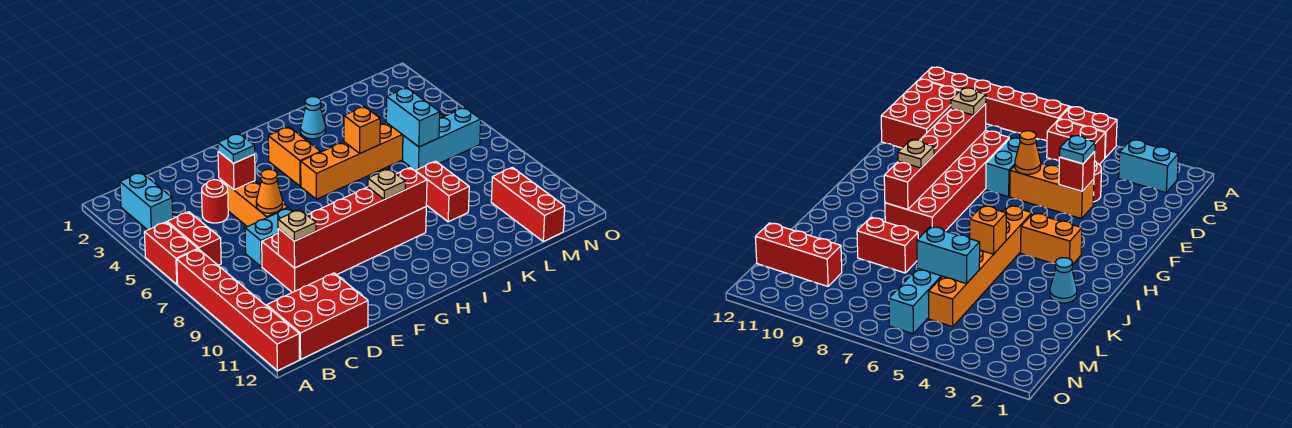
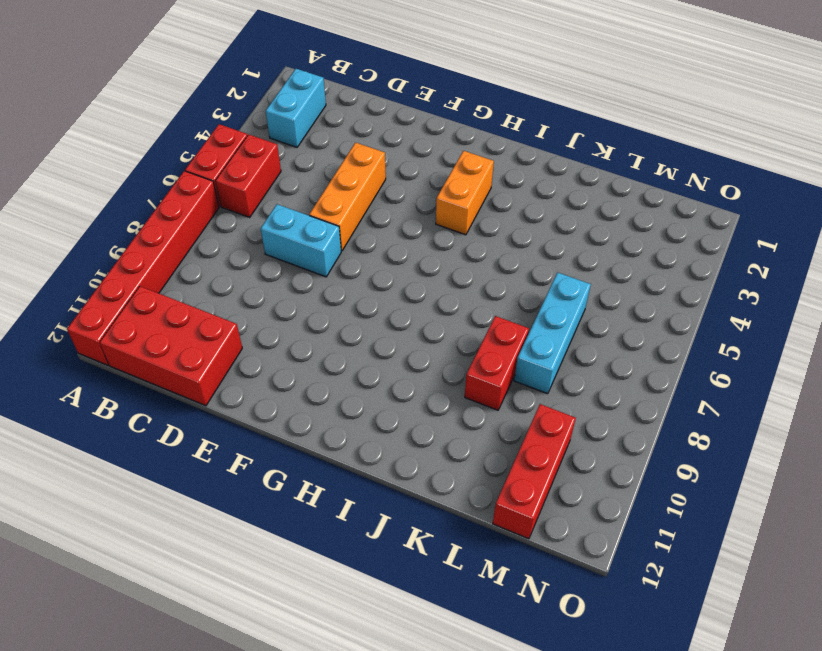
cyan brick L6:L8 level 1 -> cyan brick L6:N6 level 1
none -> red round brick D4 level 1
none -> red brick D8:I9 level 1
none -> orange brick H5:M5 level 1

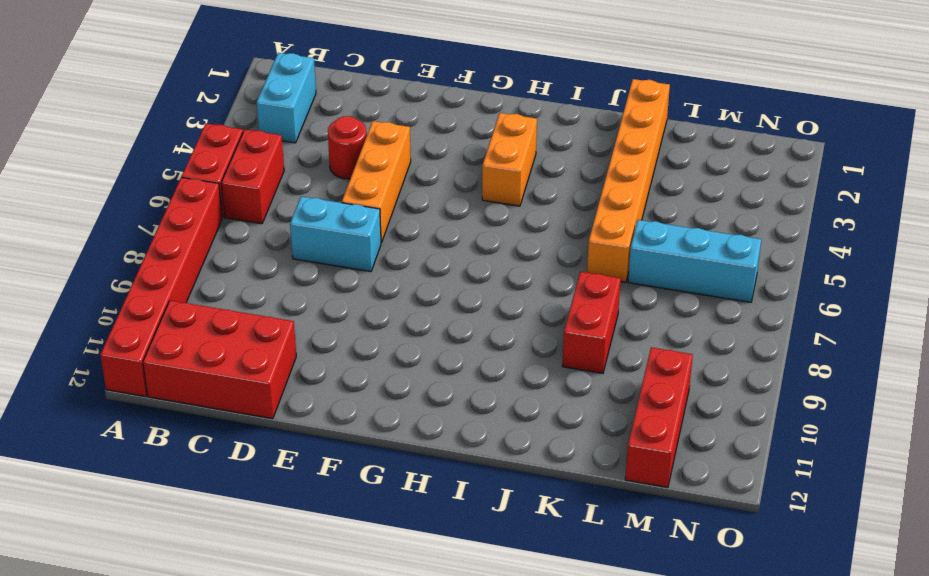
orange brick K1:K6 level 1 -> orange brick H5:M5 level 1
none -> red brick D8:I9 level 1
none -> cyan cone J2 level 1
none -> red brick D9:I9 level 2

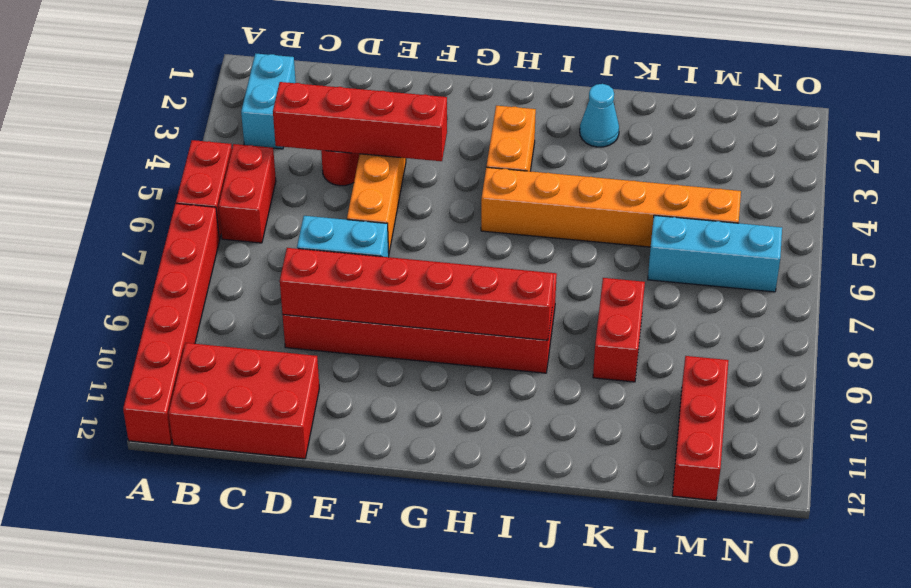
red brick C4:F4 level 2 -> red brick E4 level 2
none -> orange cone E6 level 2
none -> orange brick J5 level 2
none -> cyan brick L5:L6 level 2

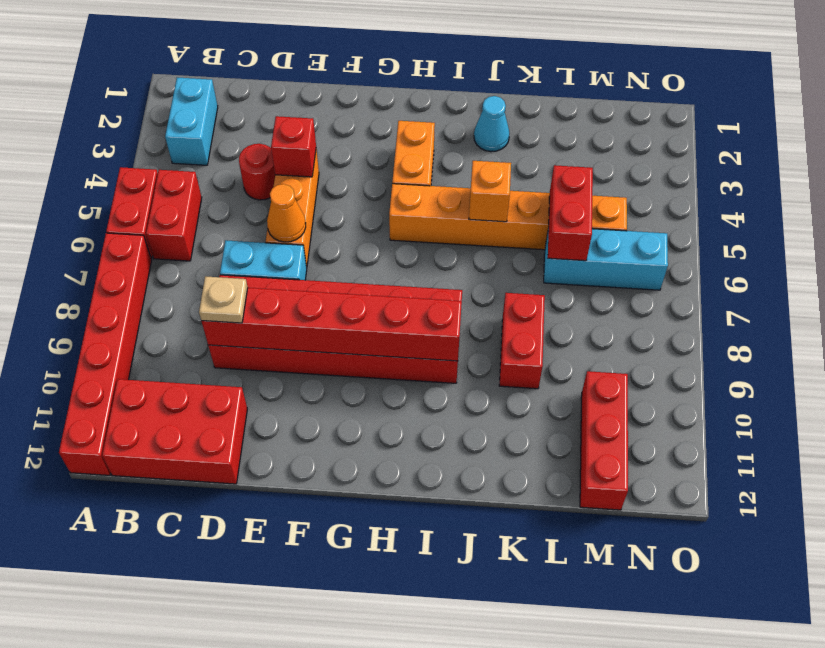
red brick L5:L6 level 2 -> cyan brick L5:L6 level 2
none -> cyan plate E4 level 3
none -> tan plate H9 level 3

